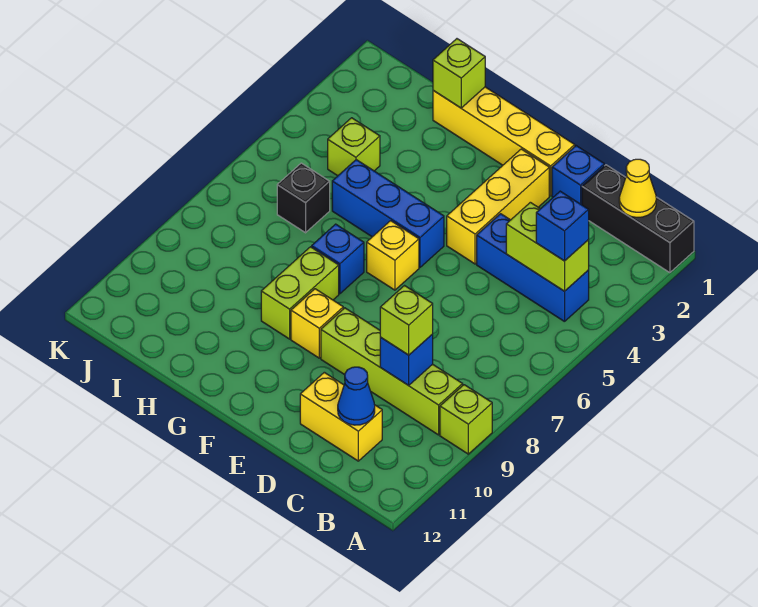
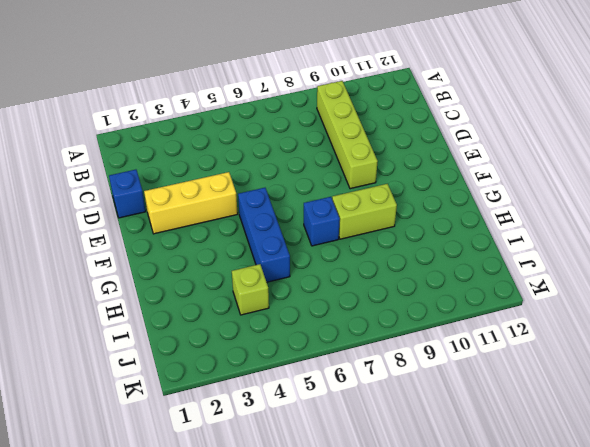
none -> black brick A1:C1 level 1
none -> lime brick A9 level 1
none -> blue brick B4:D4 level 1

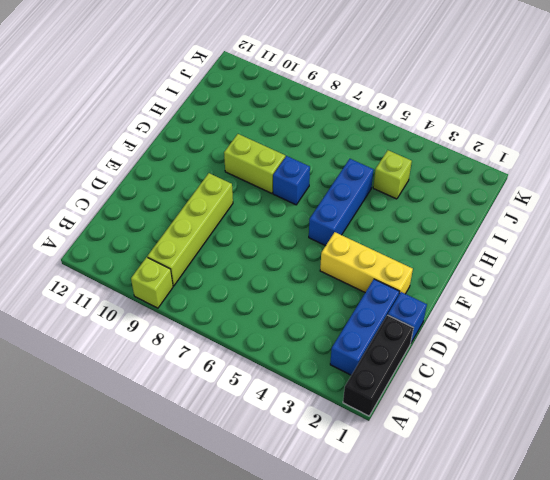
blue brick B2:D2 level 1 -> blue brick B4:D4 level 1
none -> yellow brick C11:D11 level 1
none -> yellow brick E1:H1 level 1
none -> yellow brick F6 level 1

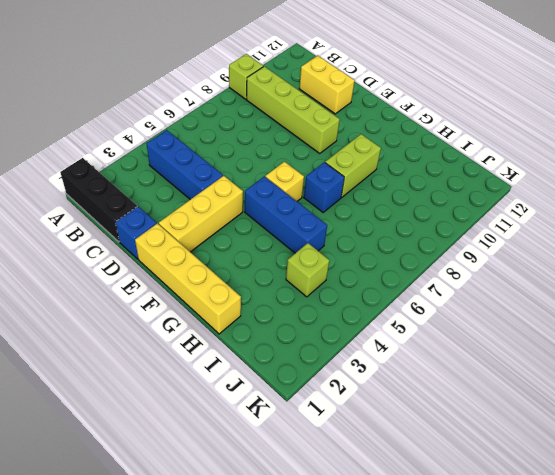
none -> yellow brick F9 level 1
none -> black brick I6 level 1
none -> yellow cone B1 level 2

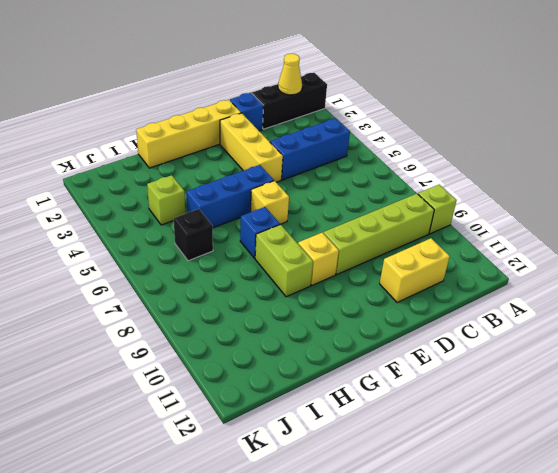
none -> lime brick B4:C4 level 2
none -> blue brick C9 level 2
none -> blue cone C11 level 2

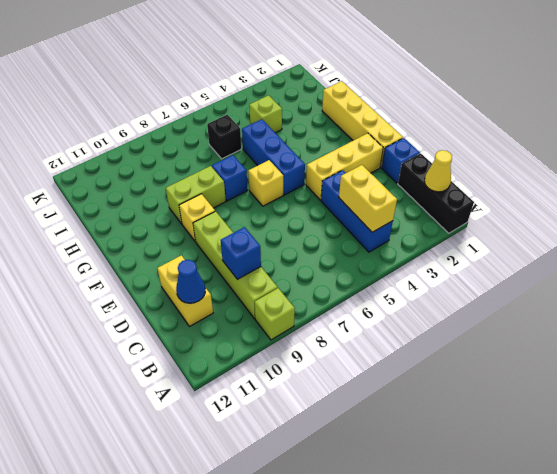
yellow brick B4:C4 level 2 -> lime brick B4:C4 level 2
none -> lime brick H1 level 2
none -> blue brick B4 level 3
none -> lime brick C9 level 3

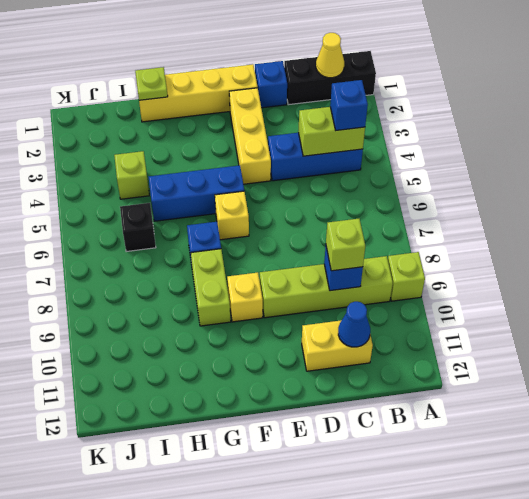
lime plate H1 level 2 -> lime brick H1 level 2

